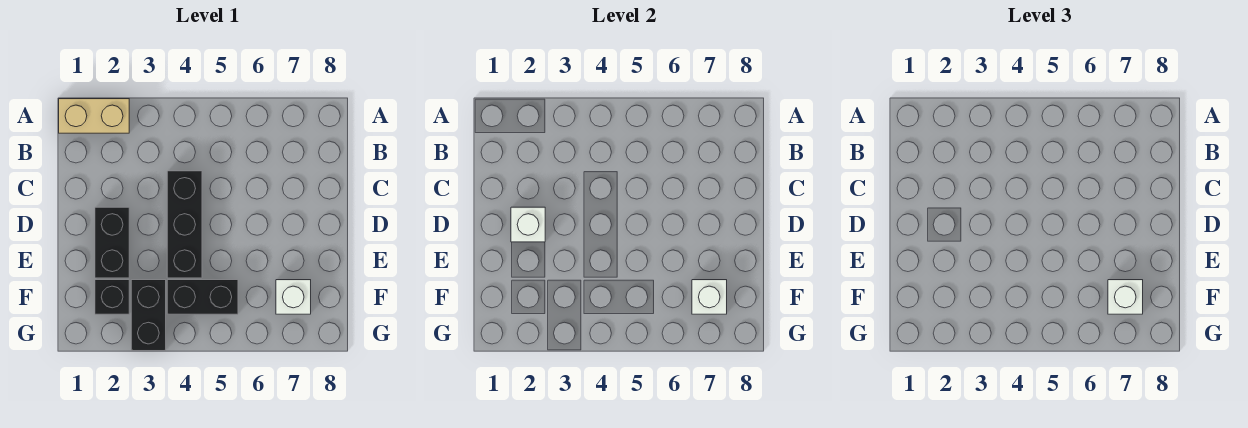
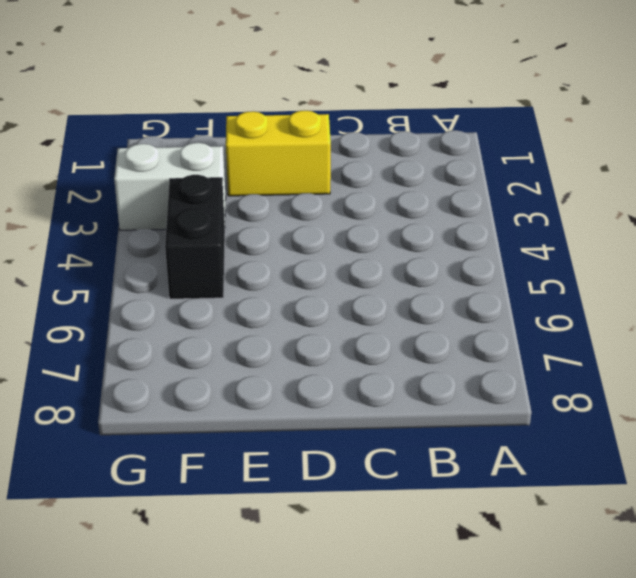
yellow brick D2:E2 level 1 -> black brick D2:E2 level 1
white brick F3:G3 level 1 -> black brick F3:G3 level 1
none -> tan brick A1:A2 level 1
none -> black brick C4:E4 level 1

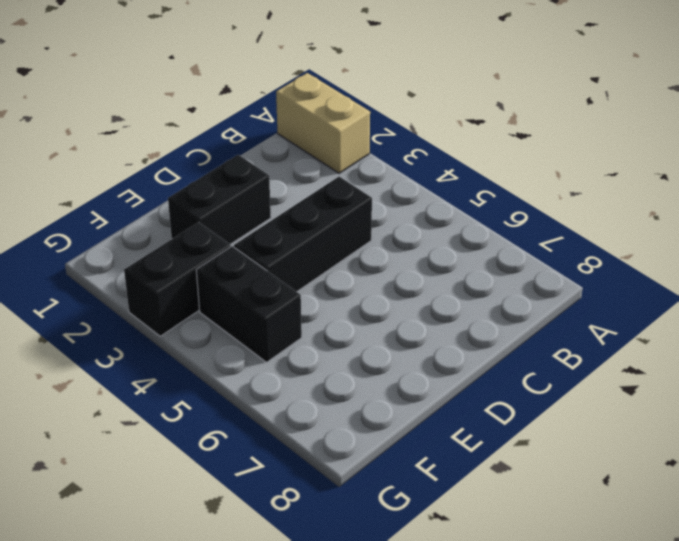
none -> black brick F2 level 1
none -> white brick F7 level 1

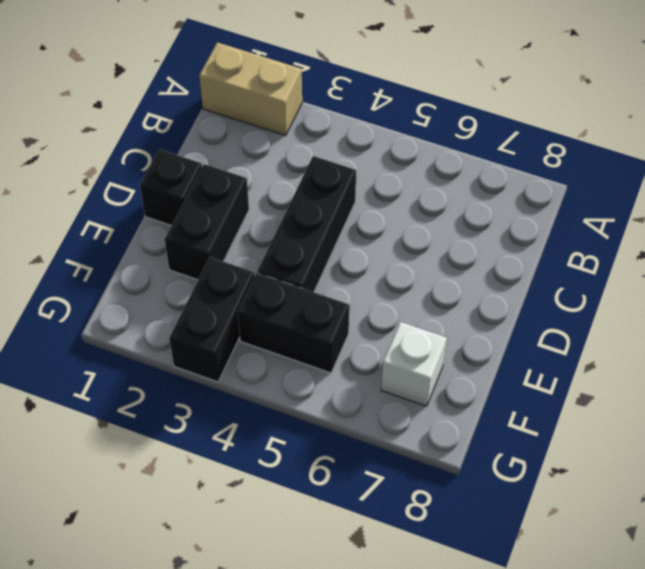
black brick D1 level 1 -> black brick F2 level 1
none -> white brick D2 level 2
none -> white brick F7 level 2

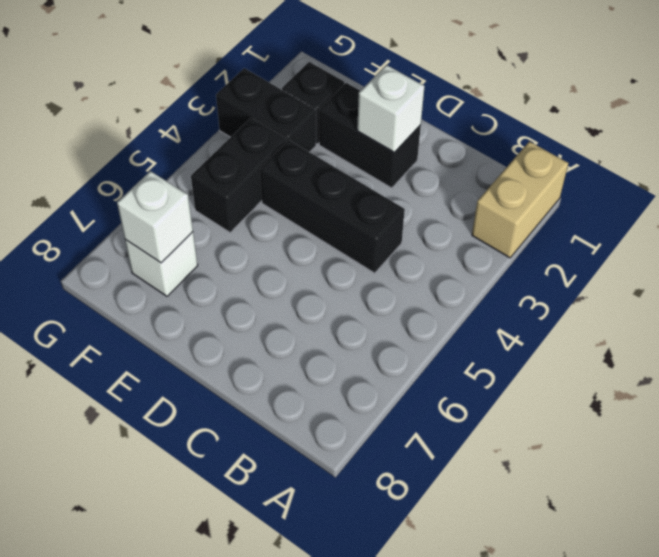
none -> white brick F7 level 3

